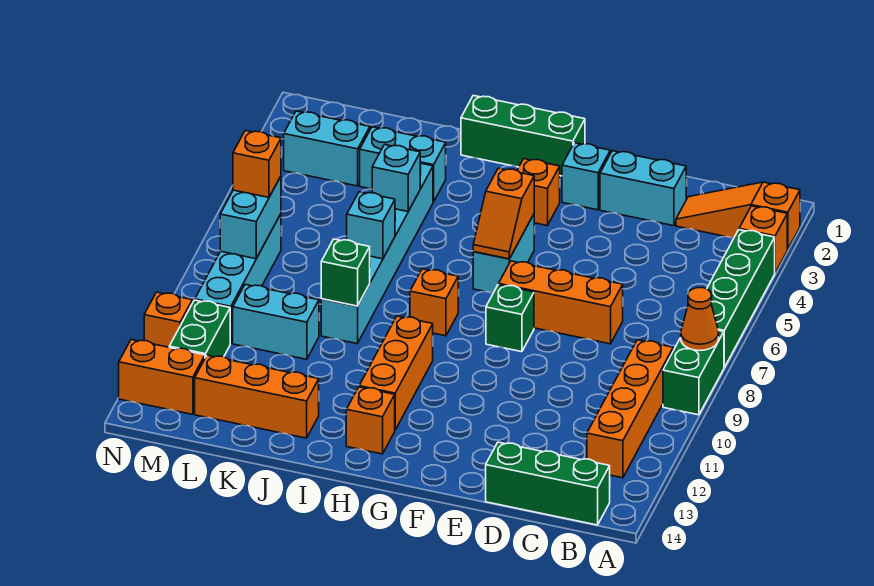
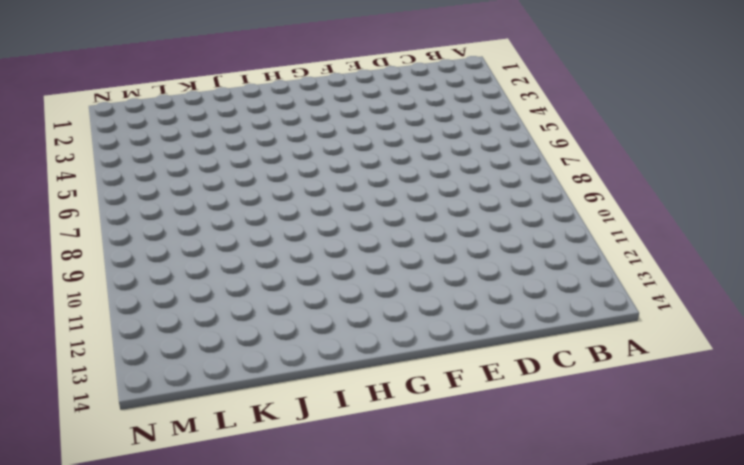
none -> orange slope A2:C2 level 1 top A
none -> orange brick A3 level 1
none -> green brick A4:A7 level 1
none -> green brick A8:A9 level 1

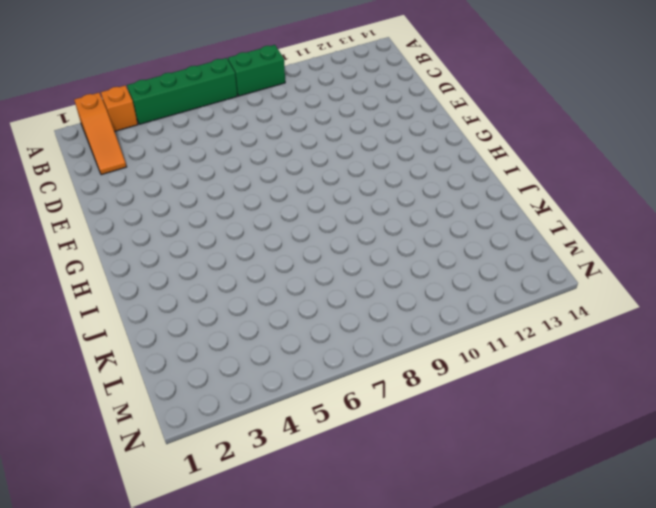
none -> orange brick B9:B12 level 1
none -> green brick B14:D14 level 1
none -> cyan brick D2:E2 level 1
none -> orange brick D7:F7 level 1

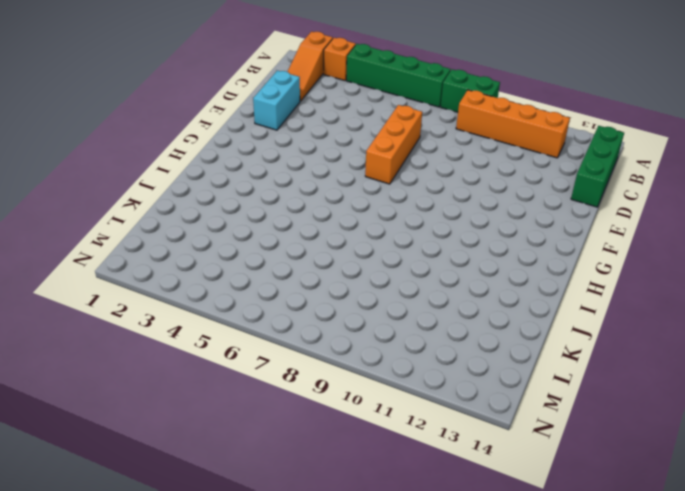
none -> cyan brick F2 level 1
none -> green brick F8 level 1
none -> green brick G1:I1 level 1
none -> orange brick G3 level 1

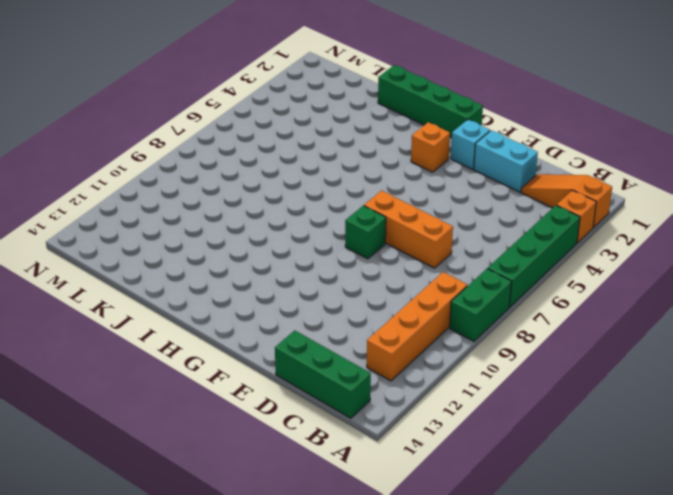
green brick G1:J1 level 1 -> green brick G1:I1 level 1
none -> cyan brick G5:G6 level 1
none -> orange brick H8 level 1
none -> orange brick H10:H12 level 1
none -> orange brick H13 level 1

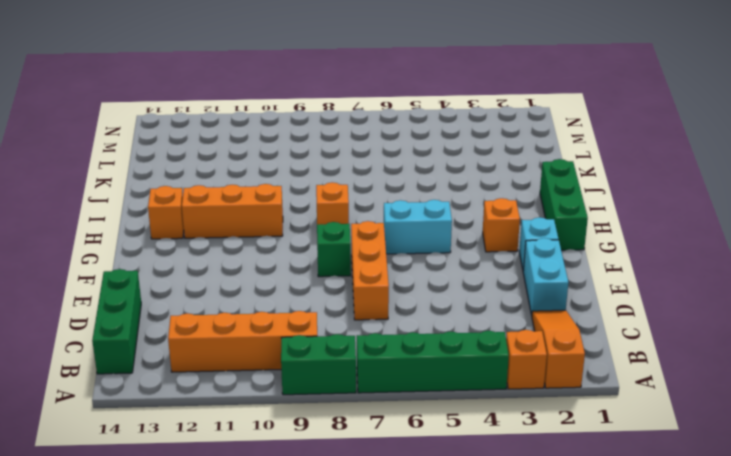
none -> cyan brick J3:K3 level 1
none -> cyan brick J4:J9 level 1
none -> orange brick J13:L13 level 1
none -> cyan brick K10:L10 level 1

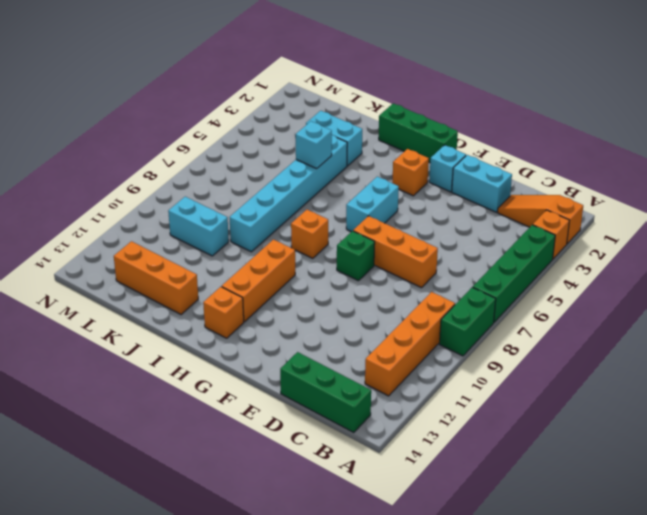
none -> cyan brick L3:M3 level 1
none -> cyan brick M7:M10 level 1
none -> green brick M11:M12 level 1
none -> orange brick M13:N13 level 1

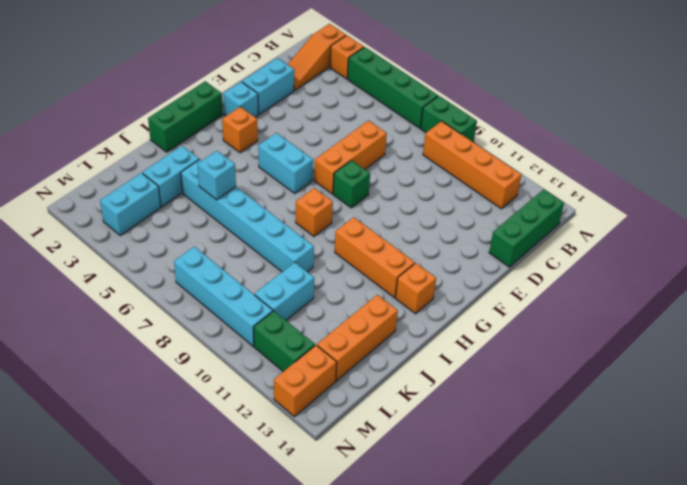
none -> orange brick N11 level 1
none -> orange cone A8 level 2
none -> orange slope G5:G6 level 2 top 5
none -> cyan brick J7 level 2

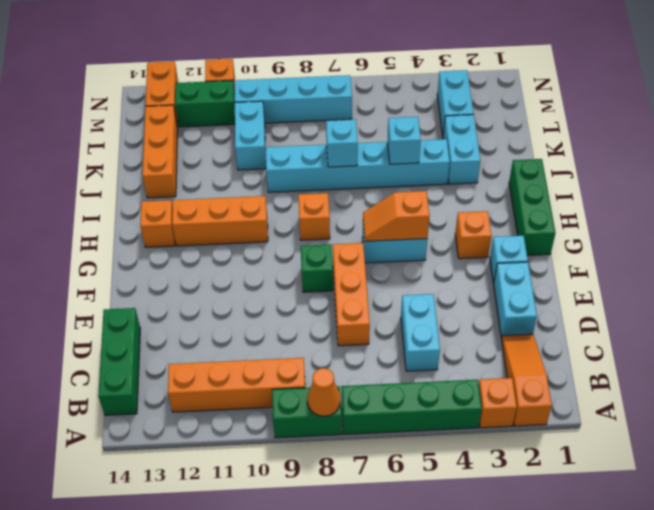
cyan brick C5:D5 level 1 -> cyan brick M7:M8 level 2
none -> green brick J9 level 2
none -> orange brick M7 level 3

